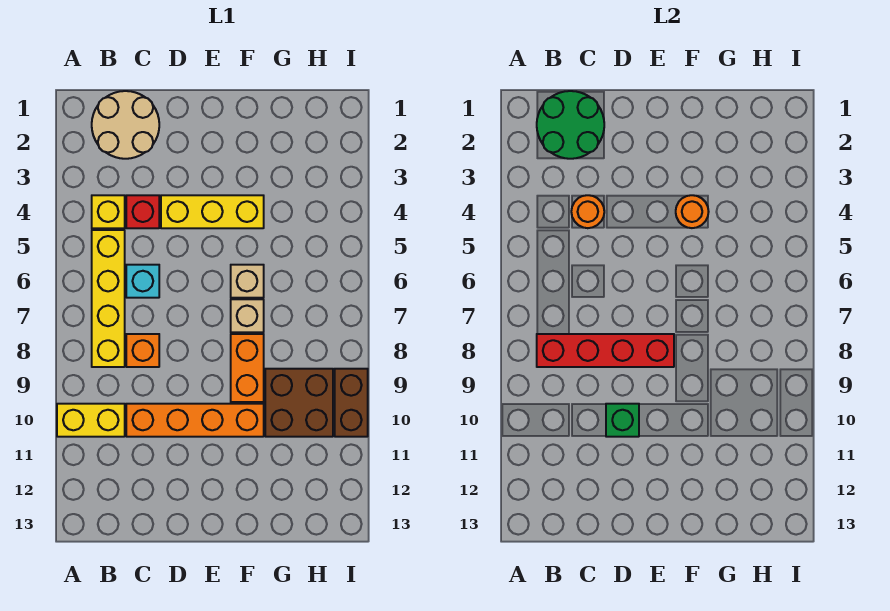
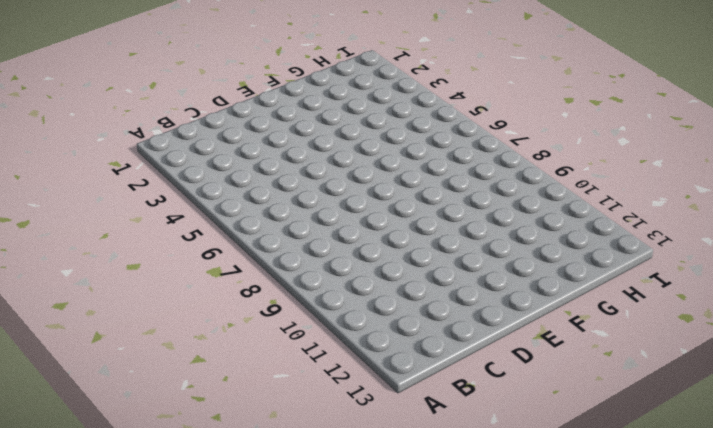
none -> yellow brick A10:B10 level 1
none -> tan round brick B1:C2 level 1
none -> yellow brick B4 level 1

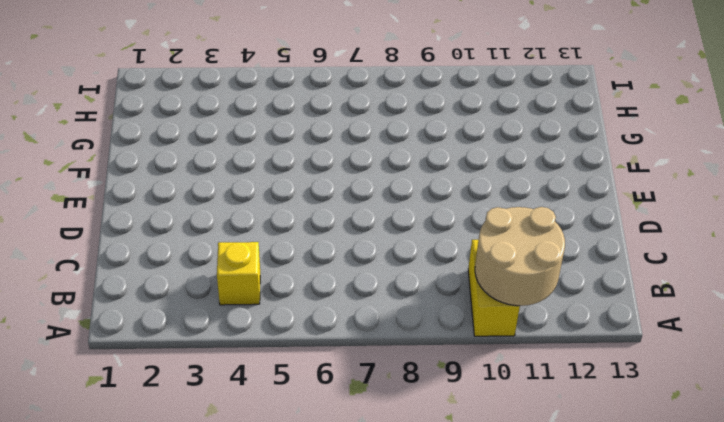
tan round brick A10:B11 level 2 -> tan round brick B1:C2 level 1
none -> yellow brick B5:B8 level 1
none -> red brick C4 level 1
none -> cyan brick C6 level 1

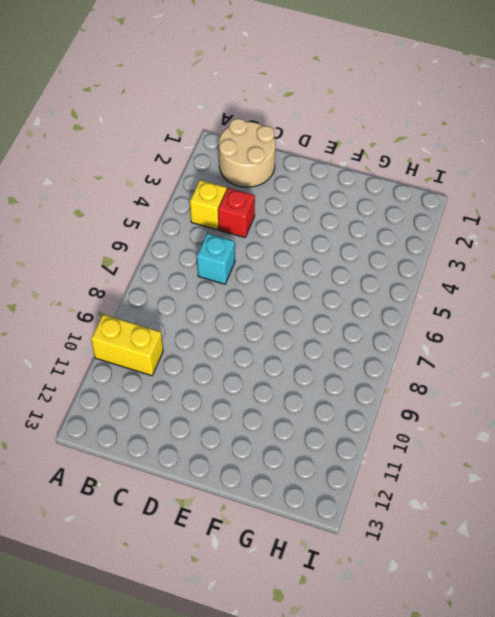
none -> yellow brick B5:B8 level 1
none -> orange brick C8 level 1
none -> orange brick C10:F10 level 1

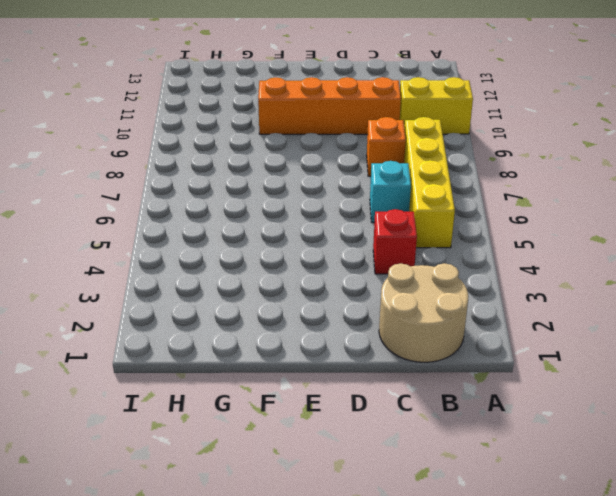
none -> yellow brick B4 level 1
none -> yellow brick D4:F4 level 1
none -> tan brick F6 level 1

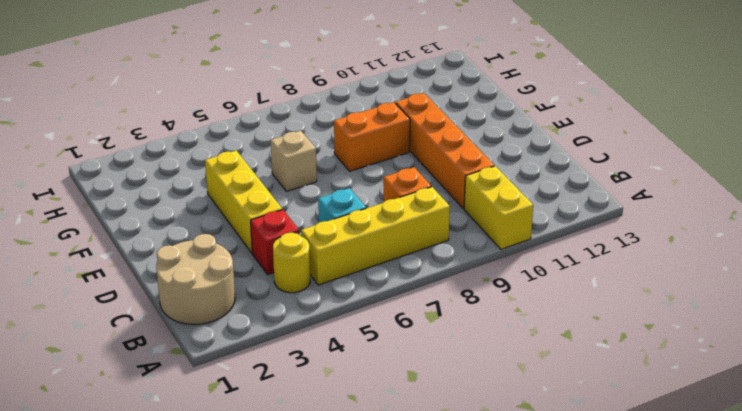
yellow round brick B4 level 1 -> yellow brick B4 level 1
none -> tan brick F7 level 1
none -> brown brick G9:H10 level 1
none -> brown brick I9:I10 level 1

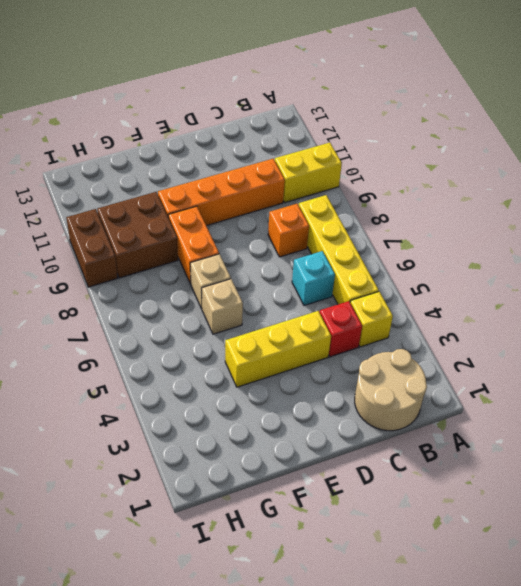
none -> green round brick B1:C2 level 2
none -> red brick B8:E8 level 2
none -> orange round brick C4 level 2

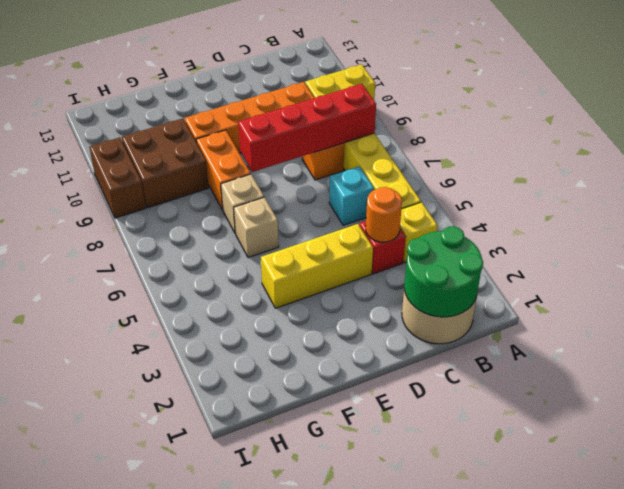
none -> green brick D10 level 2
none -> orange round brick F4 level 2

